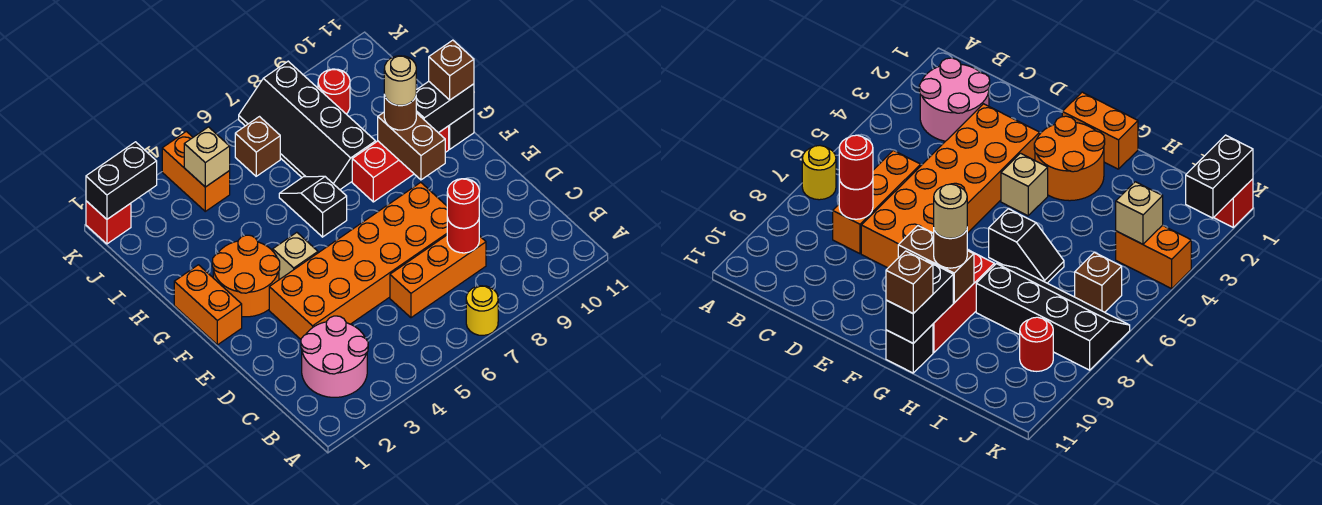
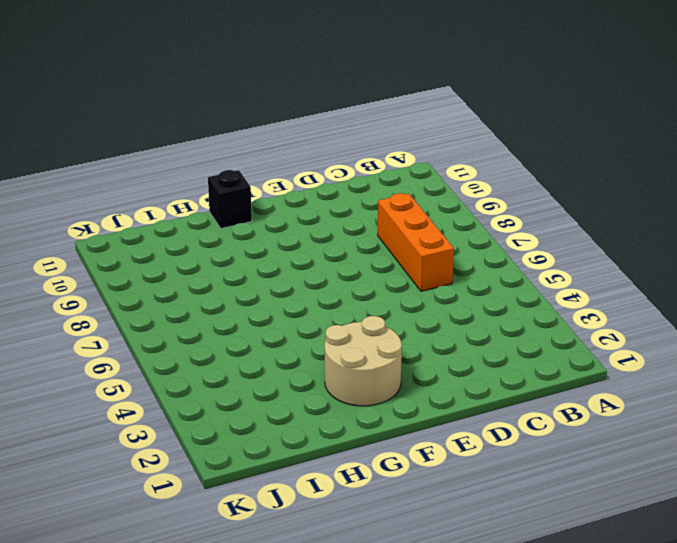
tan round brick F2:G3 level 1 -> orange round brick F2:G3 level 1
none -> yellow round brick A7 level 1
none -> pink round brick B2:C3 level 1
none -> orange brick D3:E8 level 1

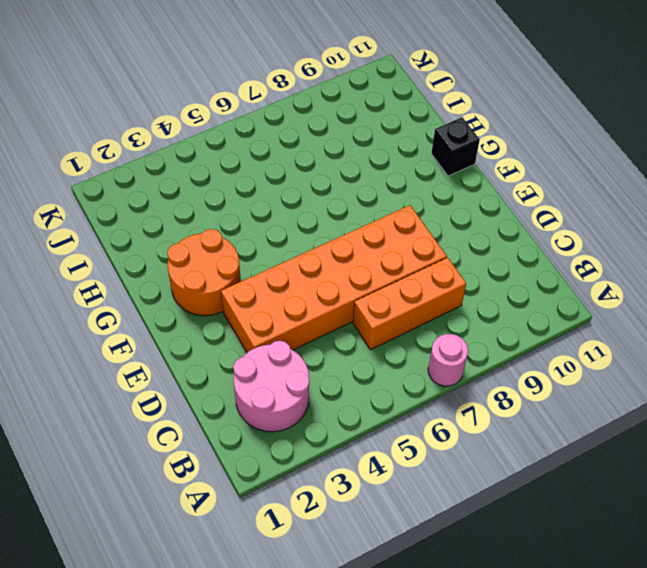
pink round brick A7 level 1 -> yellow round brick A7 level 1
none -> orange brick F1:G1 level 1
none -> tan brick F4 level 1
none -> black slope G6:H6 level 1 top G

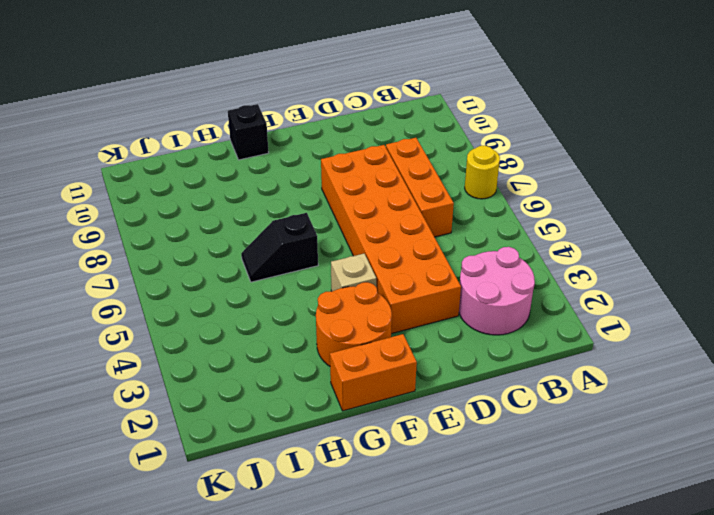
none -> red brick G8:G10 level 1
none -> black slope H7:K8 level 1 top 8
none -> orange brick J4:K4 level 1

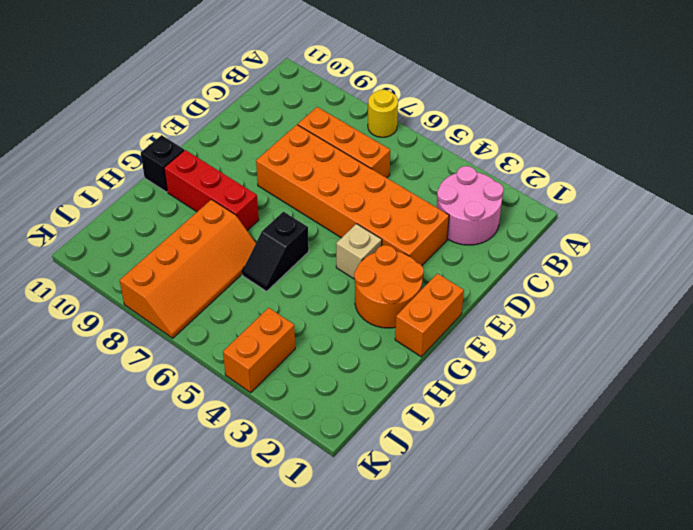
orange slope H7:K8 level 1 top 8 -> black slope H7:K8 level 1 top 8
none -> brown brick J6 level 1
none -> red round brick J9 level 1
none -> red brick K1 level 1

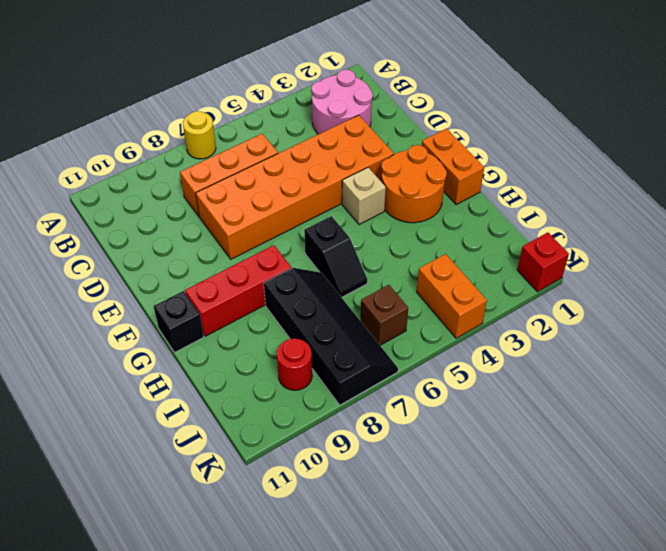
none -> red round brick C8 level 2
none -> brown brick F9:G9 level 2
none -> black brick G10:G11 level 2

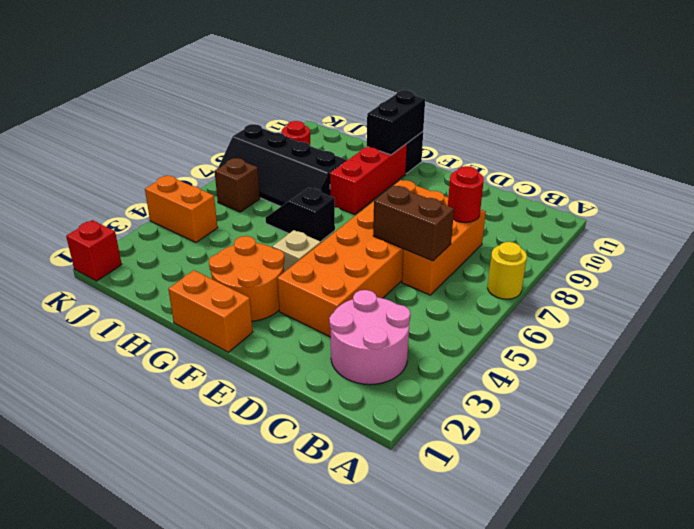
brown brick C6:D6 level 2 -> brown brick F9:G9 level 2
none -> tan brick J4 level 2
none -> black brick K1:K2 level 2
none -> red round brick C8 level 3

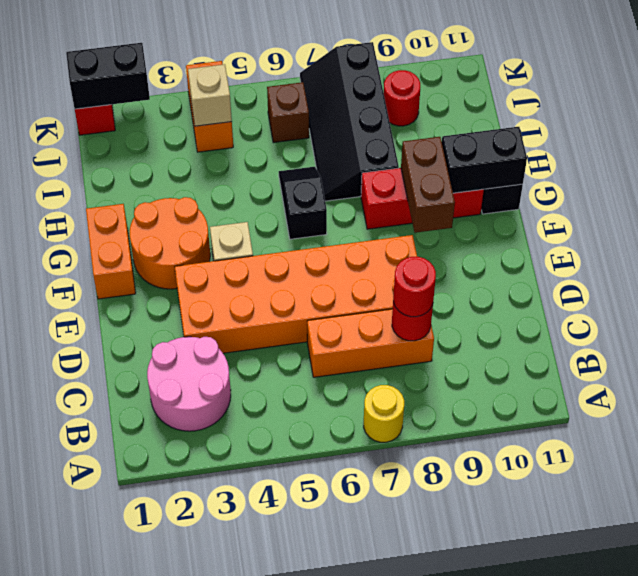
none -> brown round brick G9 level 3
none -> brown brick G11 level 3
none -> tan round brick G9 level 4

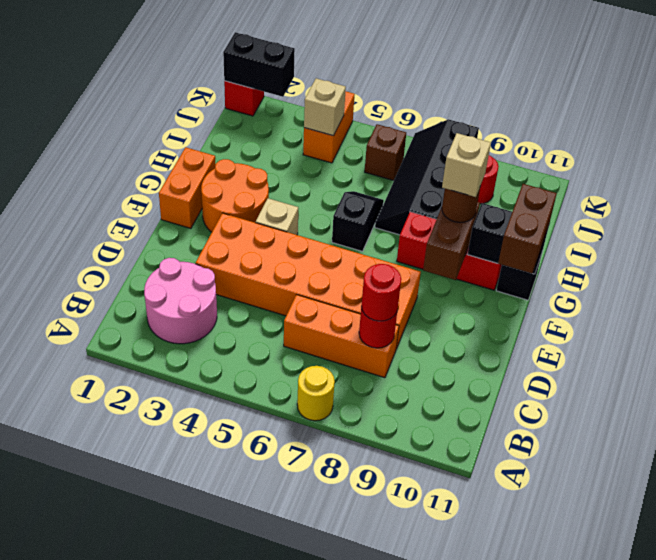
brown brick F11:G11 level 3 -> brown brick G11 level 3
tan brick G9 level 4 -> tan round brick G9 level 4

